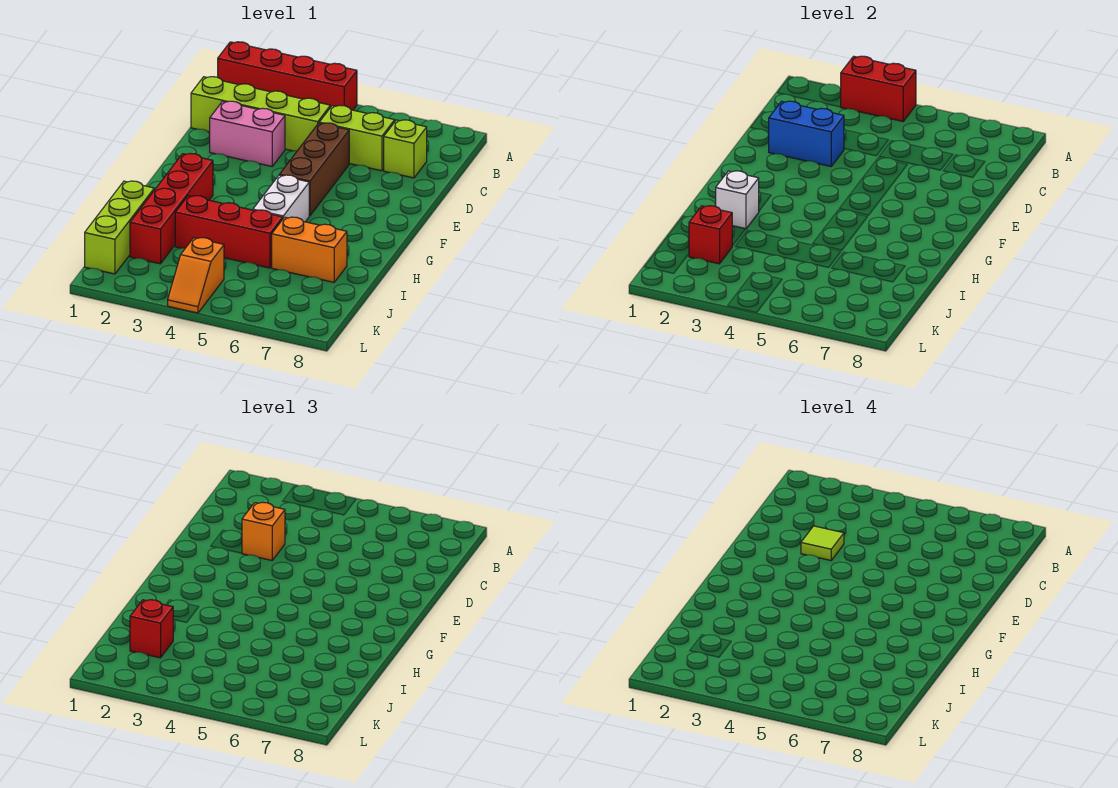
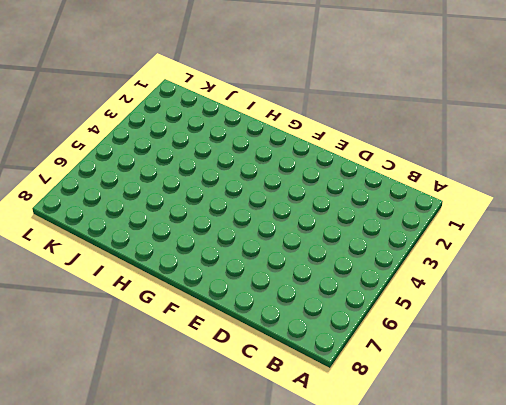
none -> red brick A1:A4 level 1
none -> lime brick C1:C4 level 1
none -> lime brick C5:C6 level 1

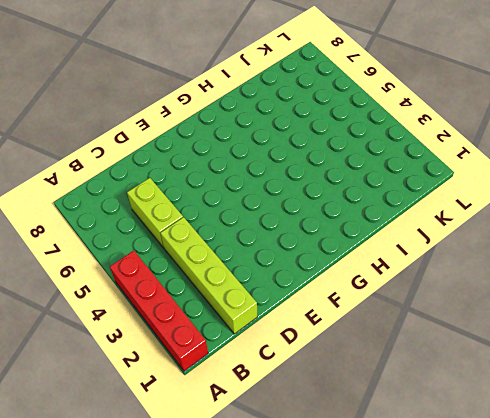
none -> lime brick C7 level 1
none -> pink brick D2:D3 level 1
none -> brown brick D5:F5 level 1

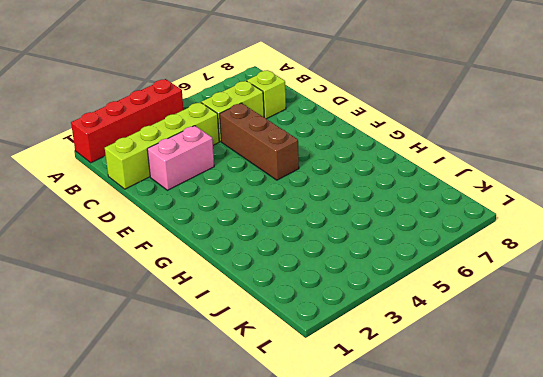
none -> red brick G2:J2 level 1
none -> white brick G5:H5 level 1
none -> lime brick I1:K1 level 1

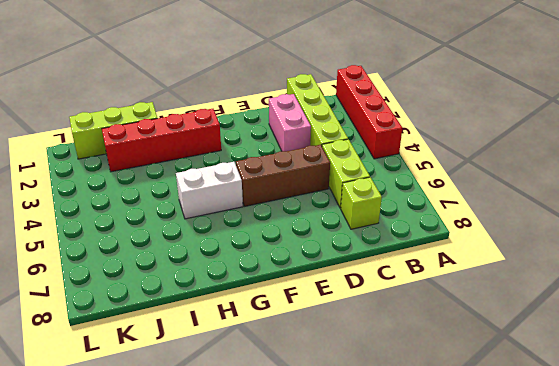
none -> red brick I3:I5 level 1
none -> orange brick I6:I7 level 1
none -> orange slope K4:L4 level 1 top K

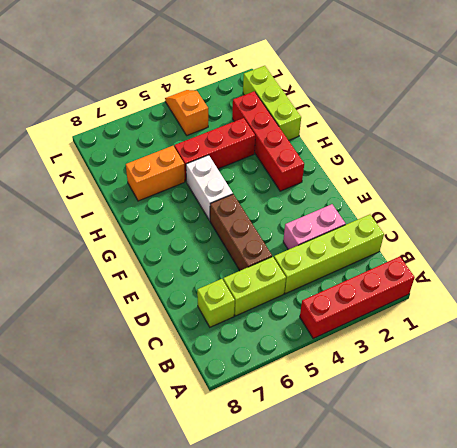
none -> red brick A3:A4 level 2
none -> blue brick D2:D3 level 2
none -> white brick H2 level 2

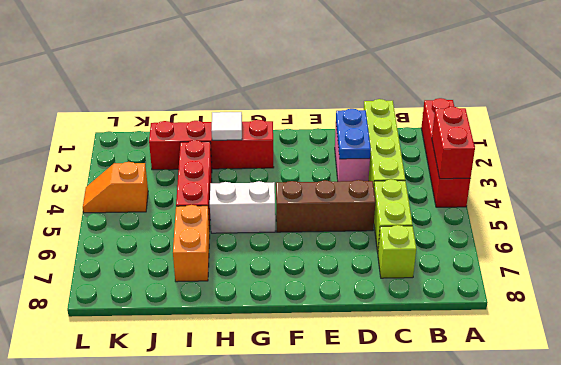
blue plate D2:D3 level 2 -> blue brick D2:D3 level 2
white tile H2 level 2 -> white brick H2 level 2
none -> lime brick I1:K1 level 1
none -> red brick J2 level 2
none -> orange brick D3 level 3

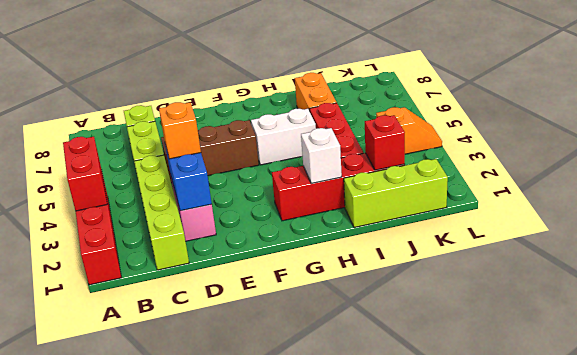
none -> red brick J2 level 3
none -> lime tile D3 level 4

